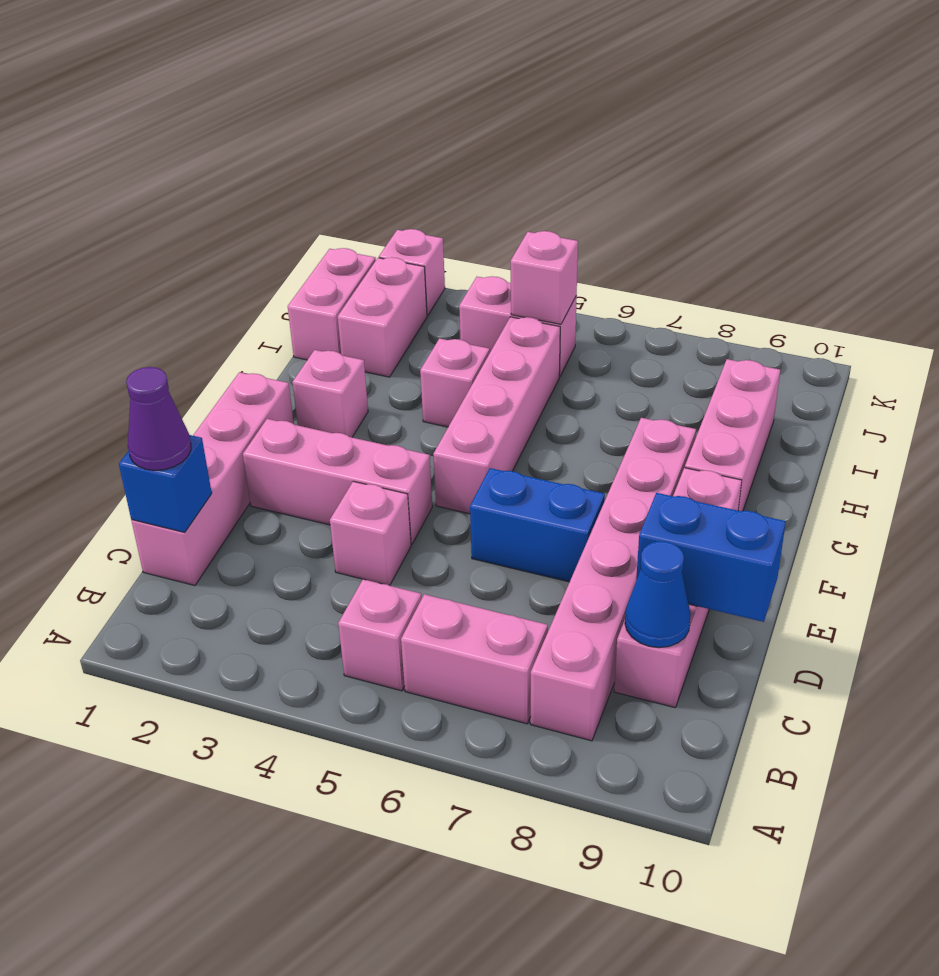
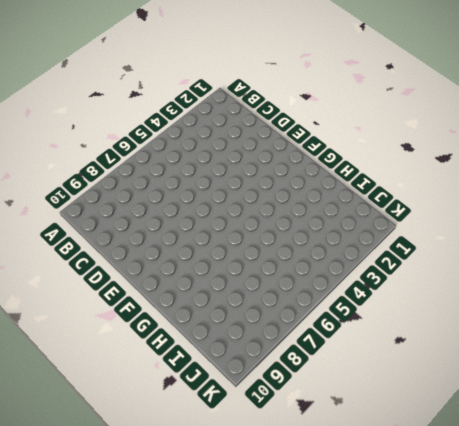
none -> pink brick B5 level 1
none -> pink brick B6:B7 level 1
none -> pink brick B8:G8 level 1

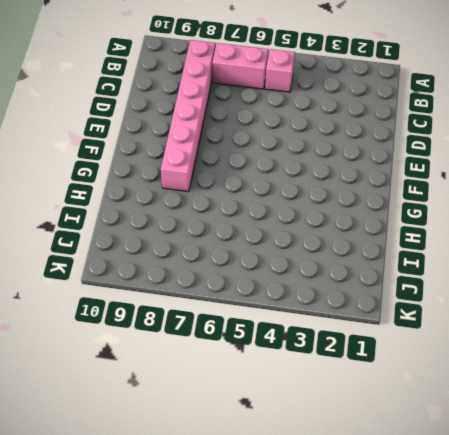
none -> pink brick C1:F1 level 1
none -> pink brick C9:F9 level 1
none -> pink brick D4 level 1

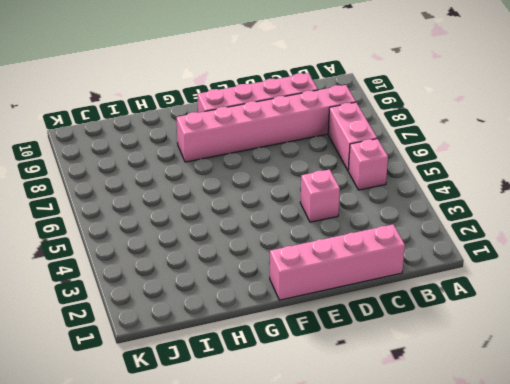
none -> pink brick E2:E4 level 1
none -> blue brick E6:E7 level 1
none -> pink brick F5:I5 level 1

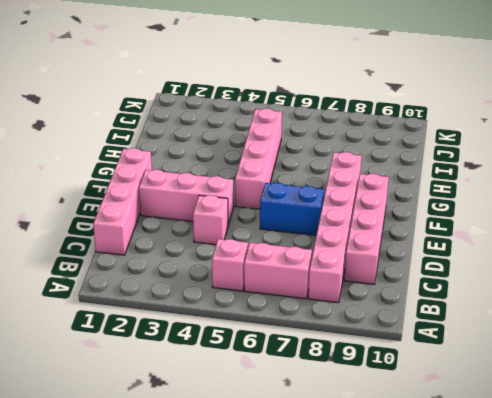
none -> pink brick G2 level 1
none -> pink brick G9:I9 level 1
none -> pink brick H4 level 1

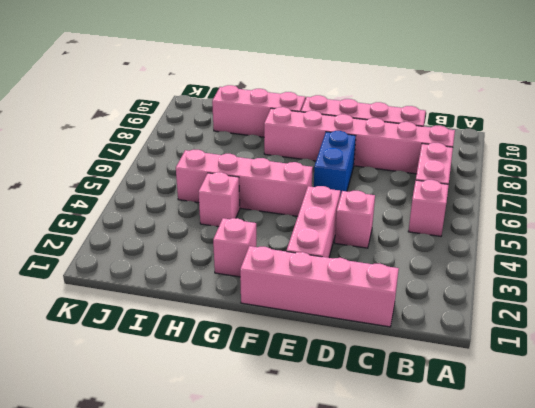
none -> pink brick I1:J1 level 1
none -> pink brick I2:J2 level 1
none -> pink brick J4:J5 level 1

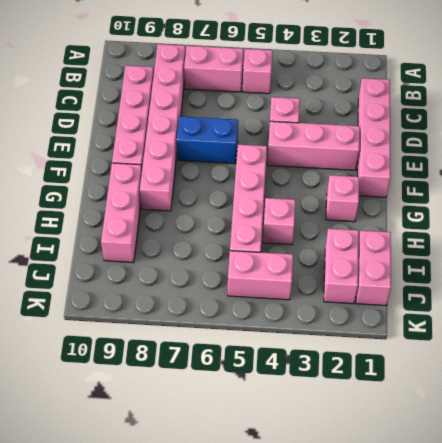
none -> pink brick K2 level 1
none -> blue brick C1 level 2
none -> blue cone C9 level 2

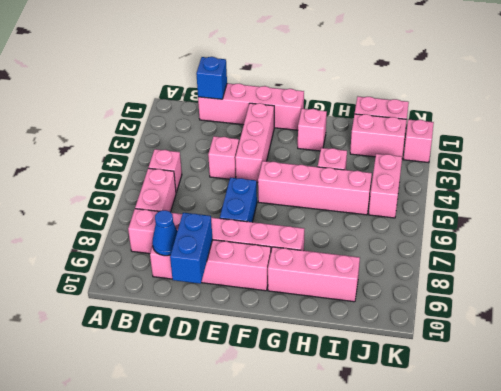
none -> pink brick J5 level 2
none -> purple cone C1 level 3

